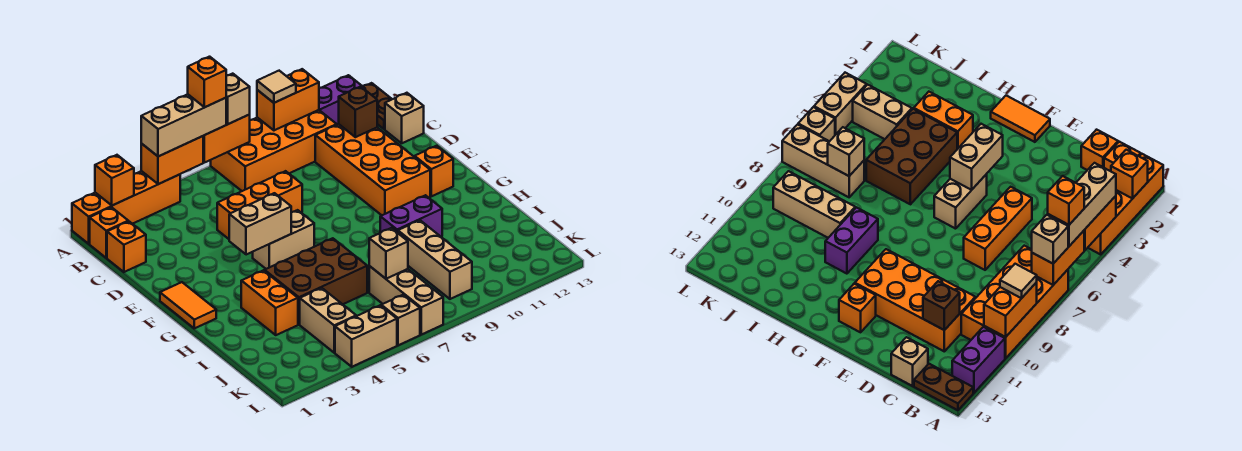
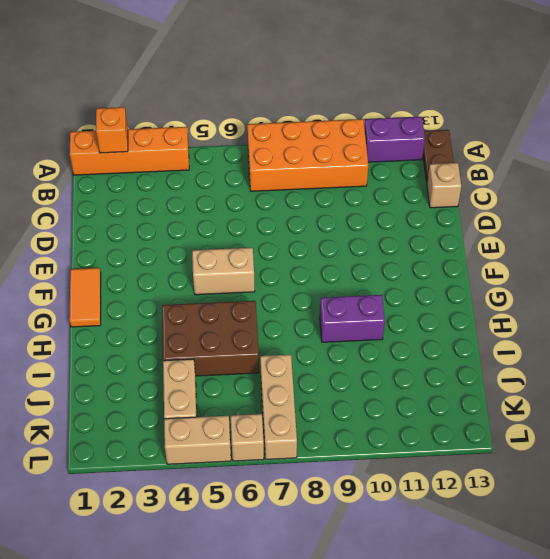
none -> orange brick B1 level 1
none -> orange brick C1 level 1
none -> orange brick C10:F11 level 1
none -> orange brick D5:D7 level 1

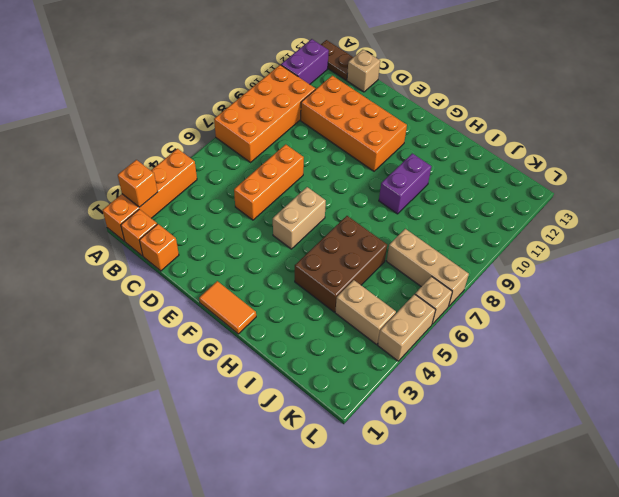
none -> orange brick F12 level 1
none -> orange brick H3:I3 level 1
none -> tan brick I9:K9 level 1
none -> orange brick A4:A5 level 2

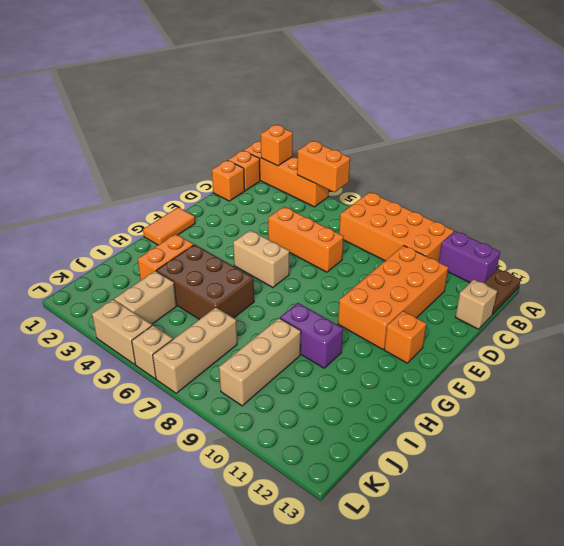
none -> orange brick A6:A7 level 2
none -> orange brick A9:A10 level 2
none -> brown brick C11 level 2
none -> tan brick F4:F5 level 2

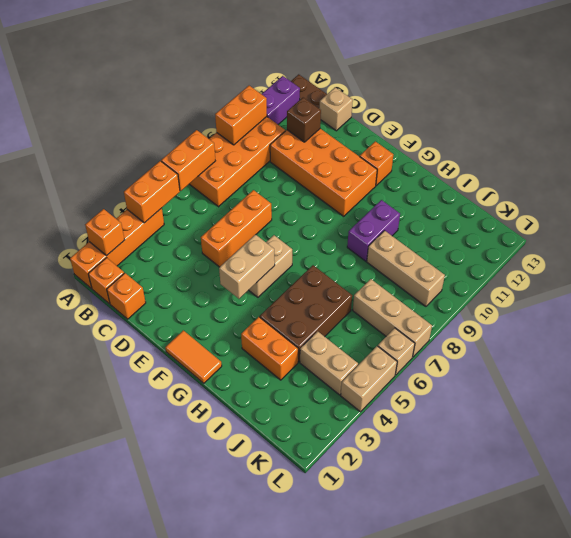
none -> tan brick J7 level 2
none -> tan brick A4:A6 level 3
none -> tan brick A7 level 3
none -> tan tile A9 level 3

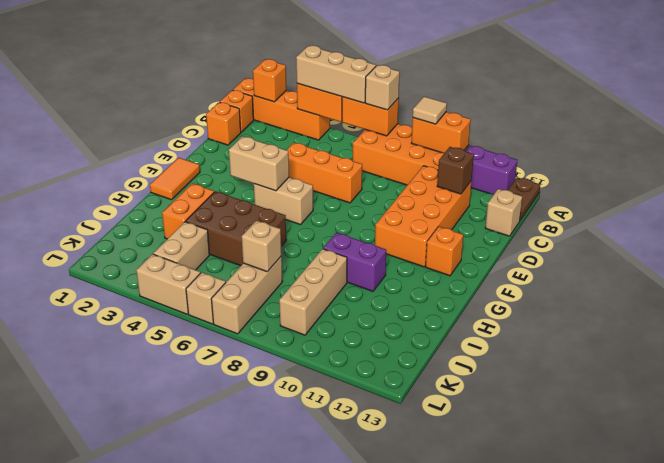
none -> orange brick A6 level 4

